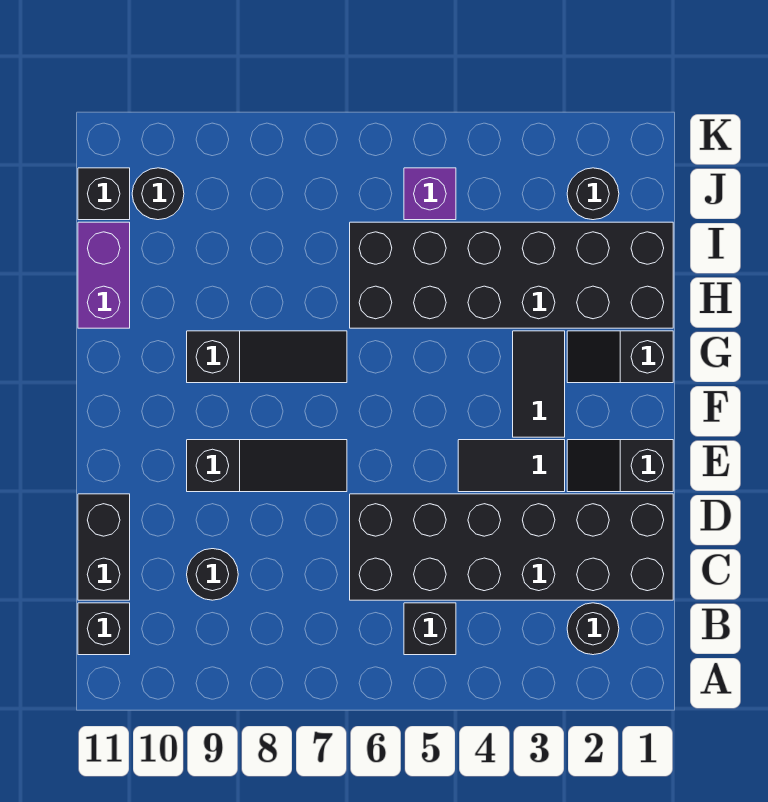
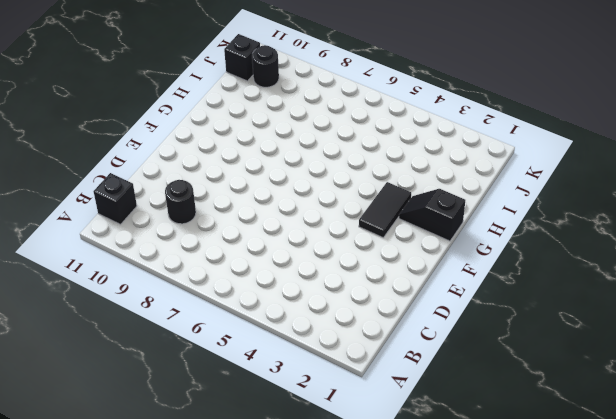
none -> black round brick B2 level 1
none -> black brick B5 level 1
none -> black brick C1:D6 level 1

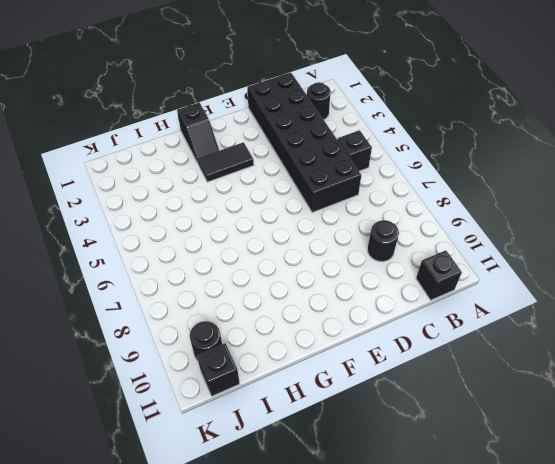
none -> black brick C11:D11 level 1
none -> black slope E1:E2 level 1 top 1
none -> black tile E3:E4 level 1

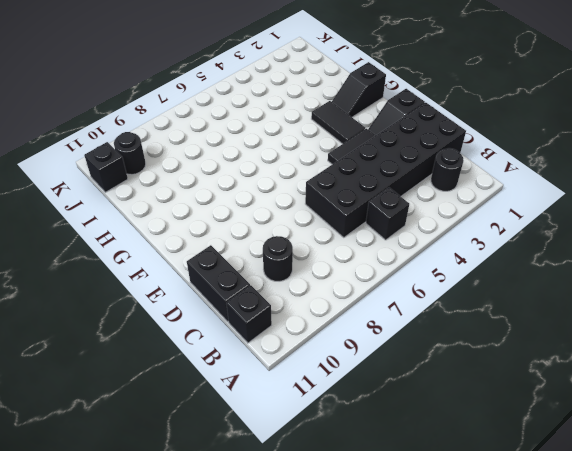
none -> black slope E7:E9 level 1 top 9
none -> black slope G7:G9 level 1 top 9
none -> black brick H1:I6 level 1

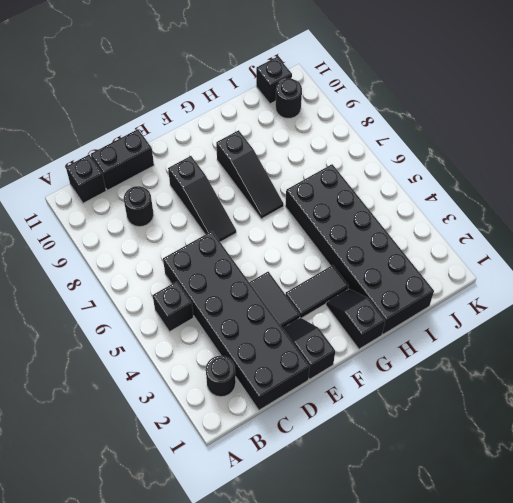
none -> purple brick H11:I11 level 1
none -> black round brick J2 level 1
none -> purple brick J5 level 1

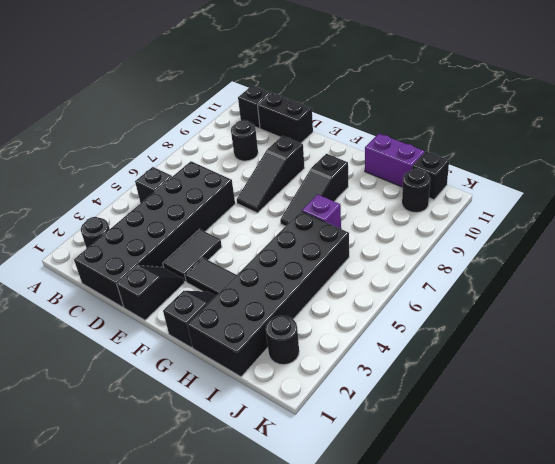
purple brick H7 level 1 -> purple brick J5 level 1

